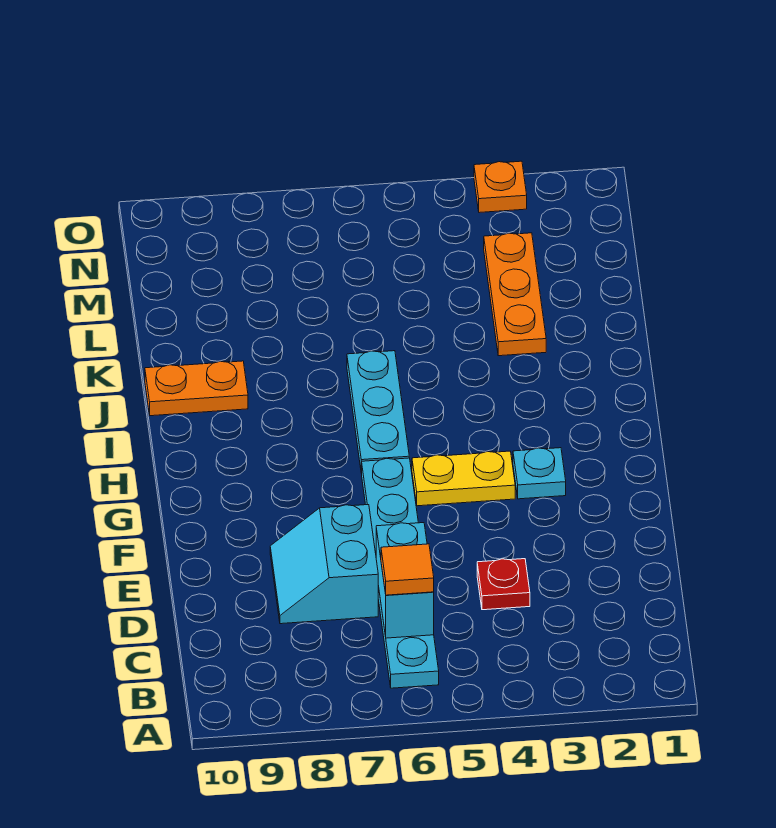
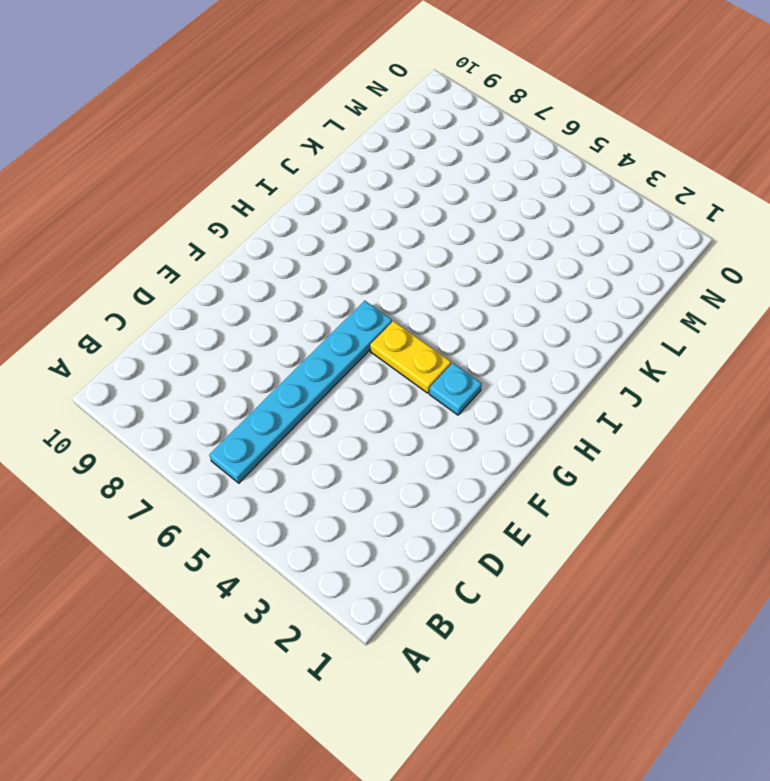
none -> red plate D4 level 1
none -> cyan slope D7:E8 level 1 top 7

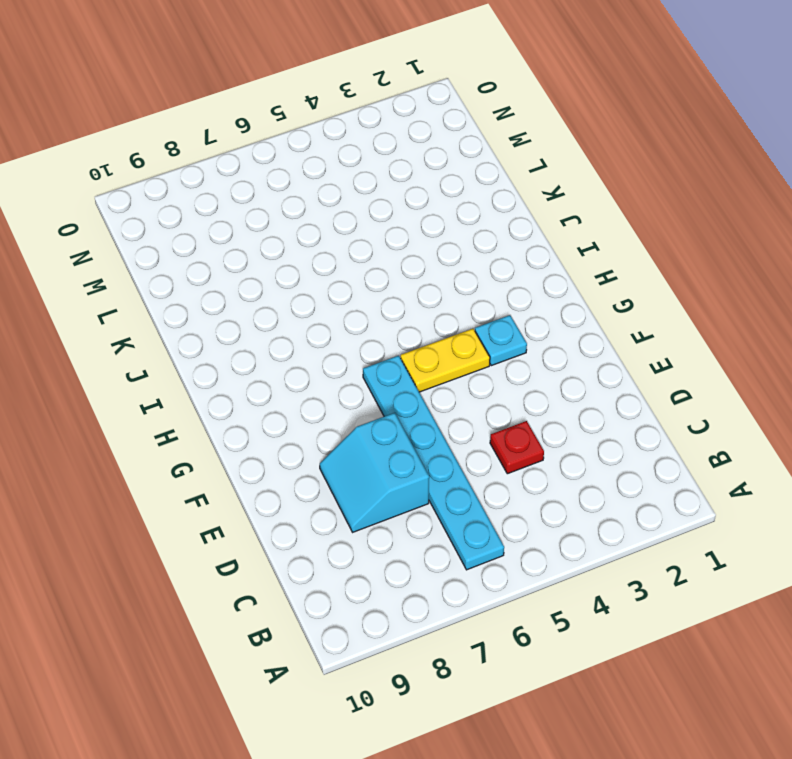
none -> cyan plate H6:J6 level 1
none -> orange plate J9:J10 level 1

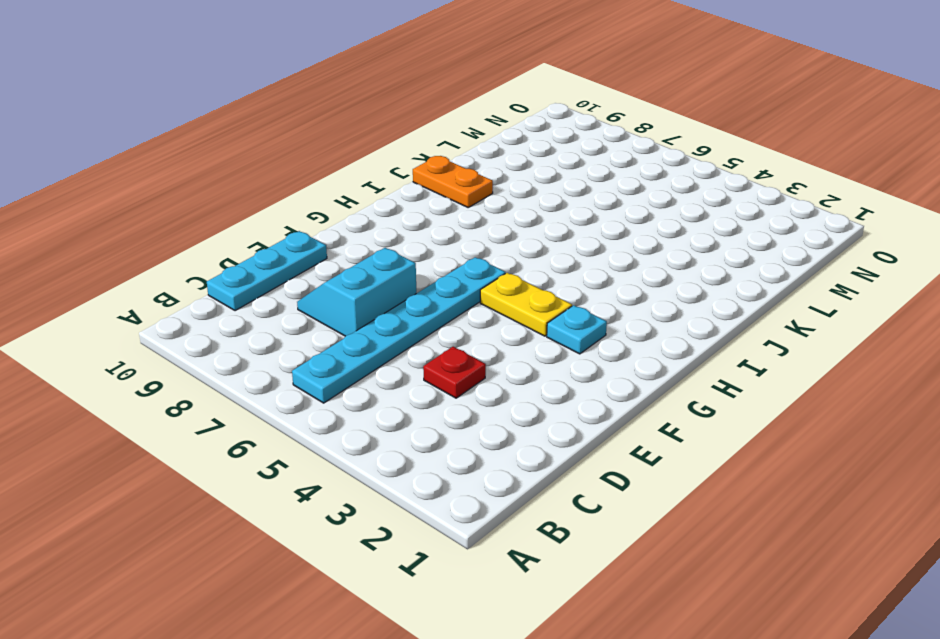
cyan plate C10:E10 level 1 -> cyan plate H6:J6 level 1
none -> orange plate K3:M3 level 1
none -> orange plate O3 level 1

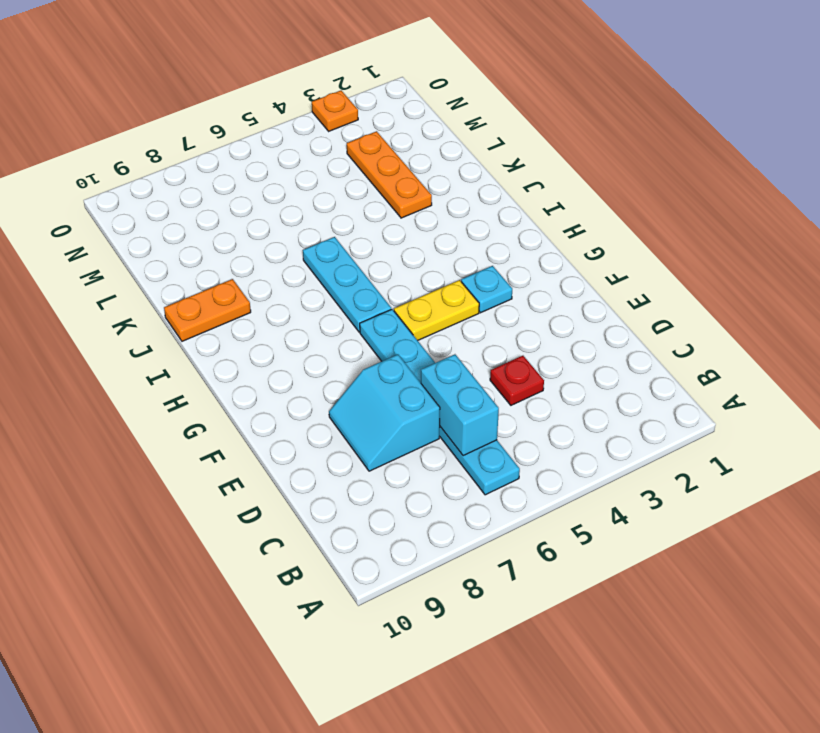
none -> orange tile C6 level 3

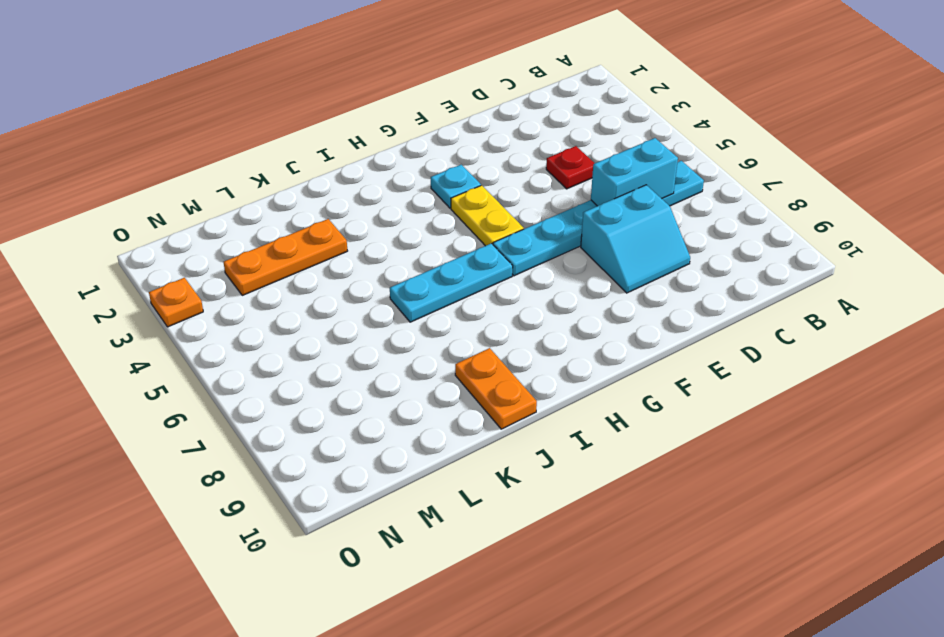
none -> orange tile C6 level 3

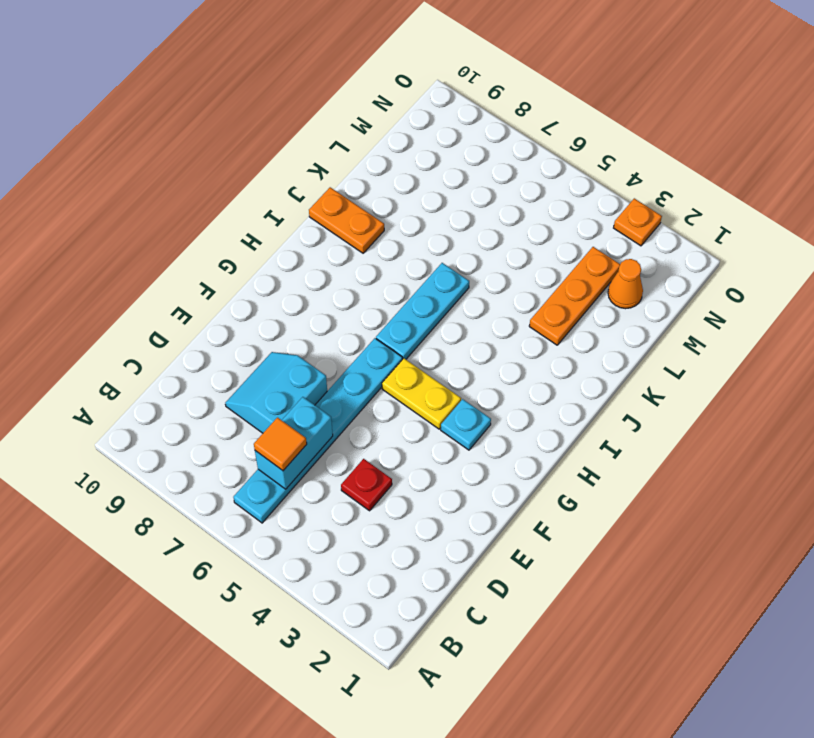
orange cone M2 level 1 -> none

